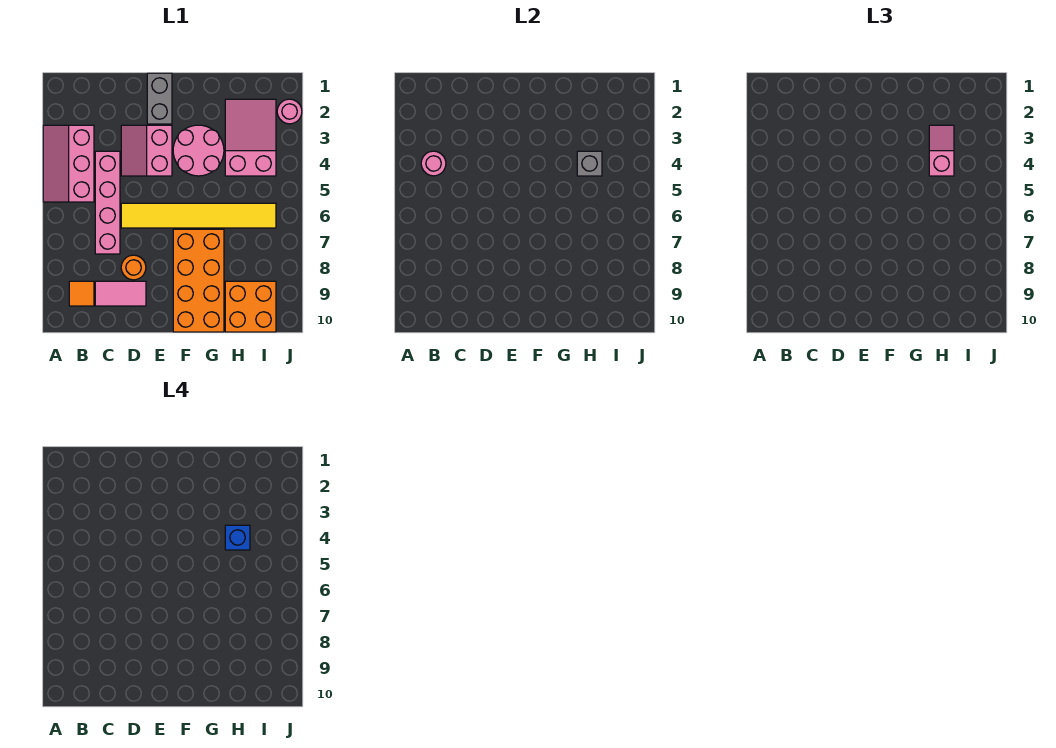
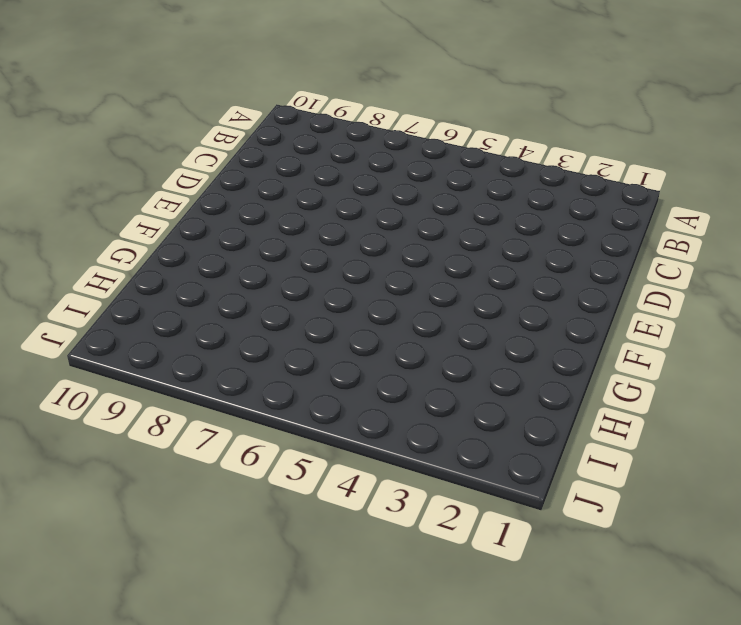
none -> pink slope A3:B5 level 1 top B
none -> orange tile B9 level 1
none -> pink brick C4:C7 level 1

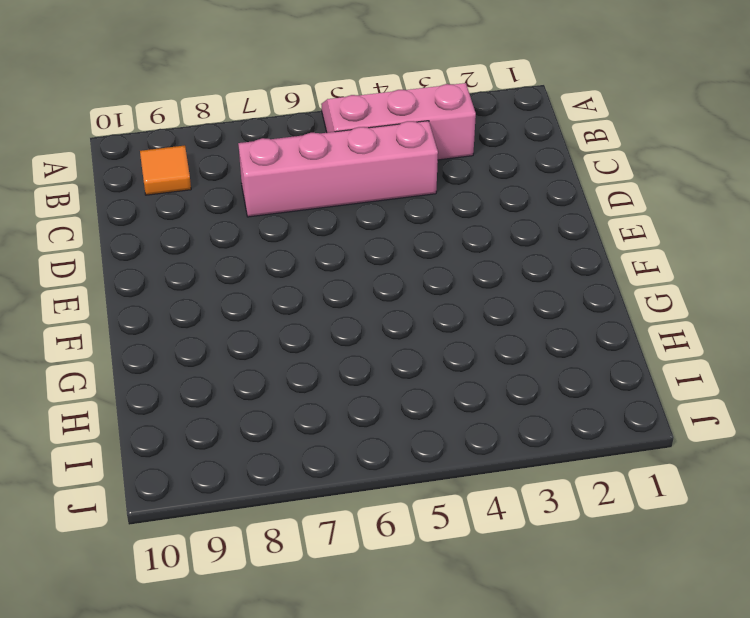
none -> pink tile C9:D9 level 1
none -> pink slope D3:E4 level 1 top E
none -> yellow tile D6:I6 level 1

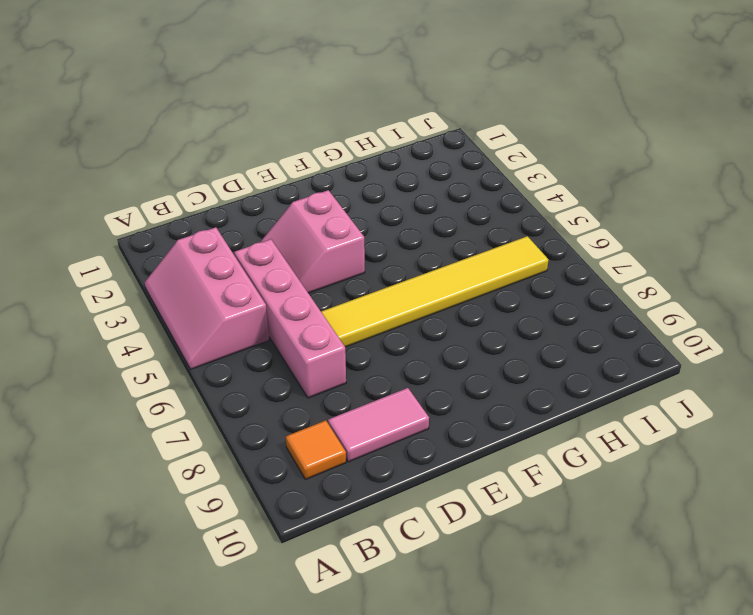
none -> orange round brick D8 level 1
none -> grey brick E1:E2 level 1
none -> pink round brick F3:G4 level 1

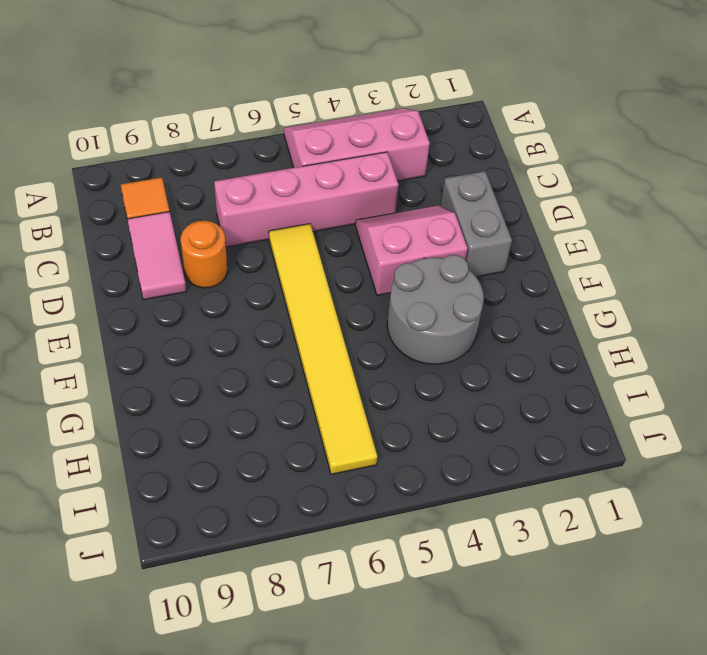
grey brick D2:E2 level 1 -> grey brick E1:E2 level 1
grey round brick F3:G4 level 1 -> pink round brick F3:G4 level 1
none -> orange brick F7:G10 level 1
none -> pink slope H2:I4 level 1 top 4
none -> orange brick H9:I10 level 1

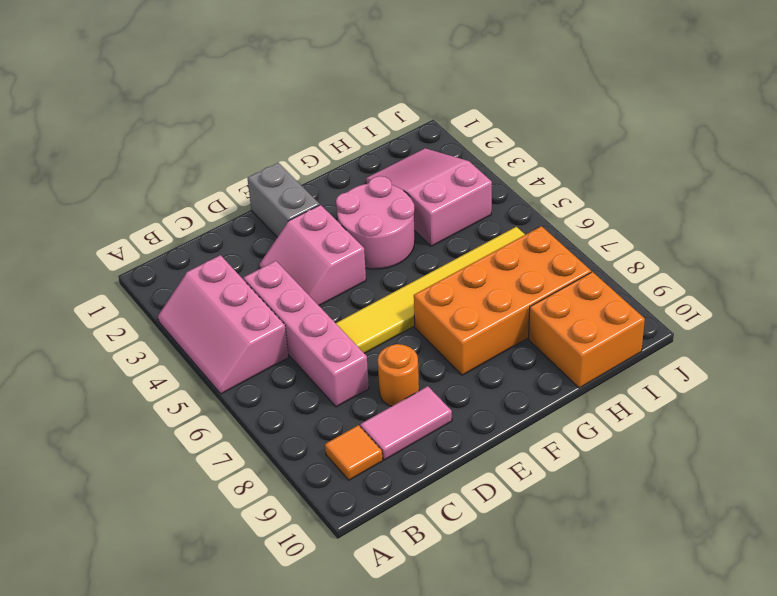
orange brick F7:I8 level 1 -> orange brick F7:G10 level 1
none -> pink round brick J2 level 1
none -> pink round brick B4 level 2
none -> grey brick H4 level 2

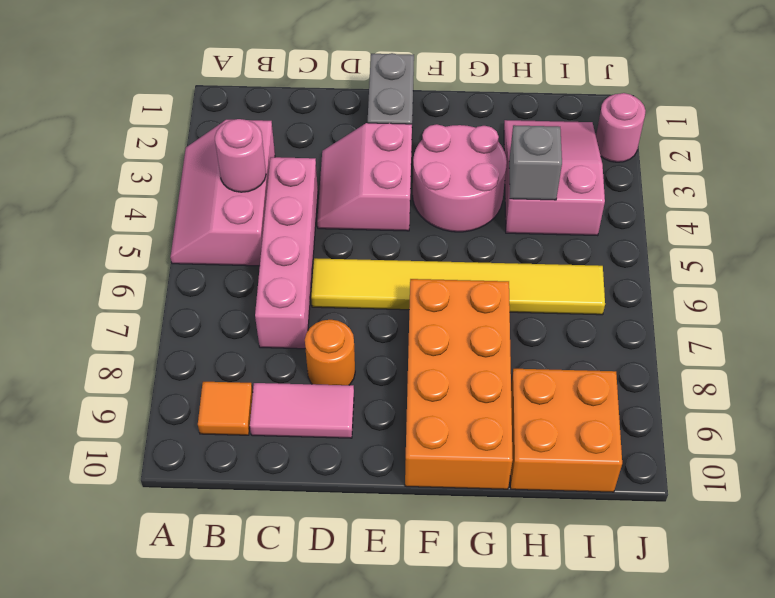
none -> pink slope H3:H4 level 3 top 4
none -> blue brick H4 level 4

